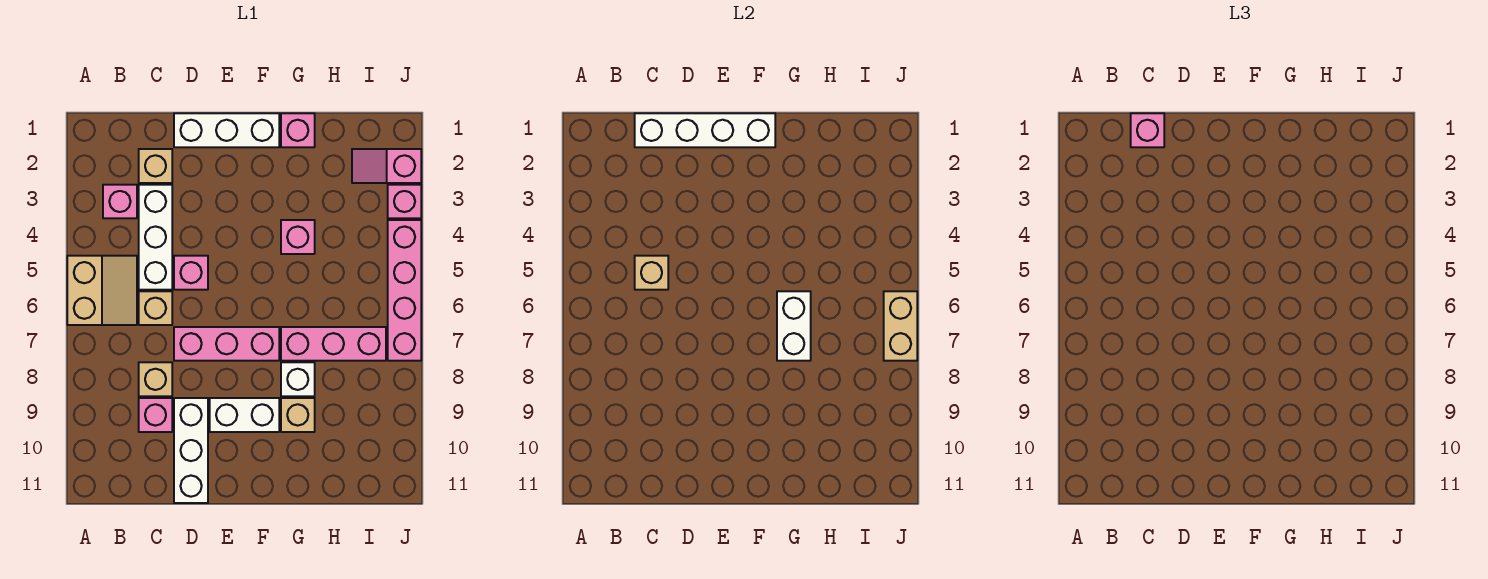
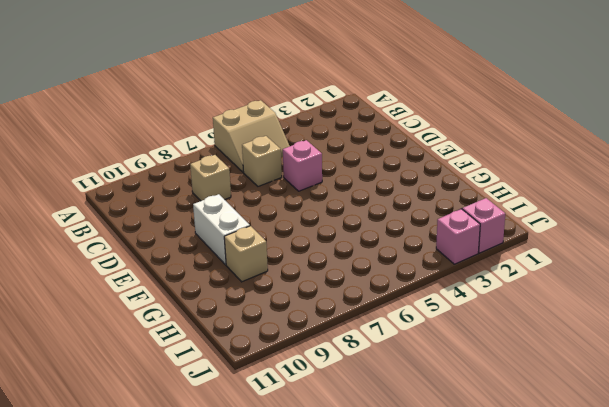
none -> pink brick B3 level 1
none -> tan brick C2 level 1
none -> white brick C3:C5 level 1

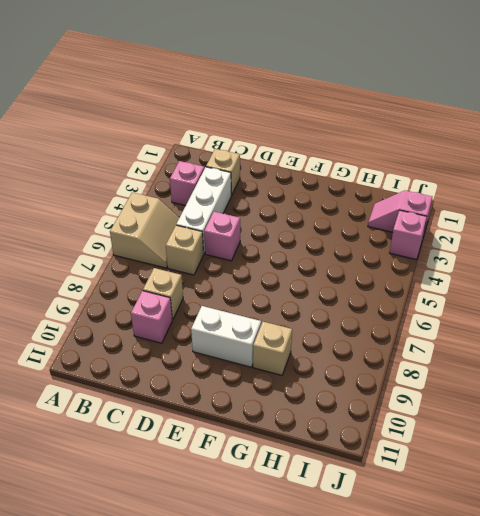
none -> white brick D1:F1 level 1
none -> pink brick D7:F7 level 1
none -> white brick D9:D11 level 1

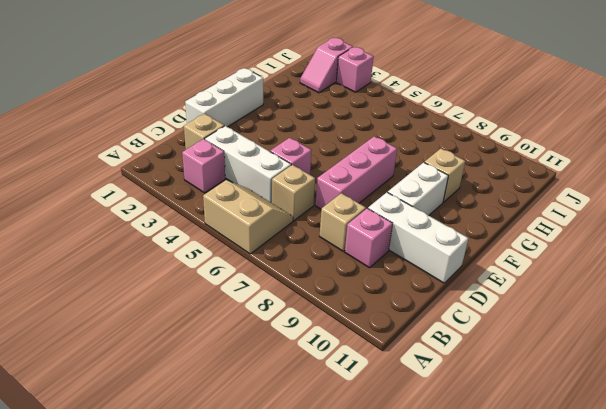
none -> pink brick G1 level 1
none -> pink brick G4 level 1
none -> pink brick G7:I7 level 1

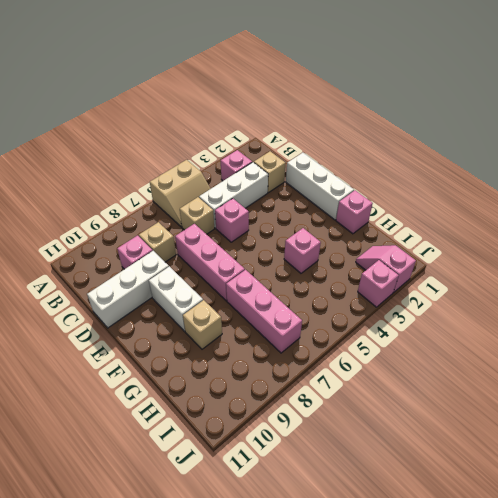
none -> white brick G8 level 1
none -> pink brick J4:J7 level 1
none -> white brick C1:F1 level 2

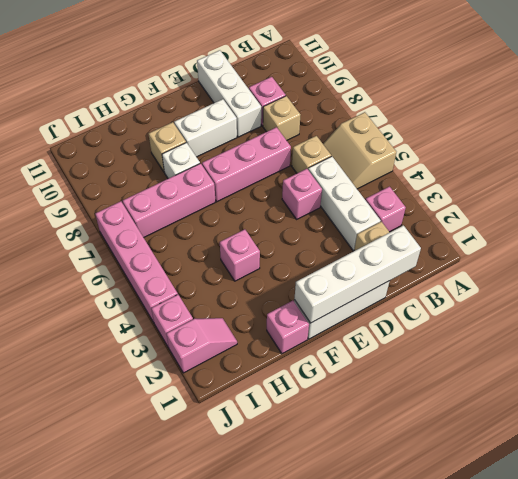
none -> tan brick C5 level 2
none -> white brick G6:G7 level 2
none -> tan brick J6:J7 level 2

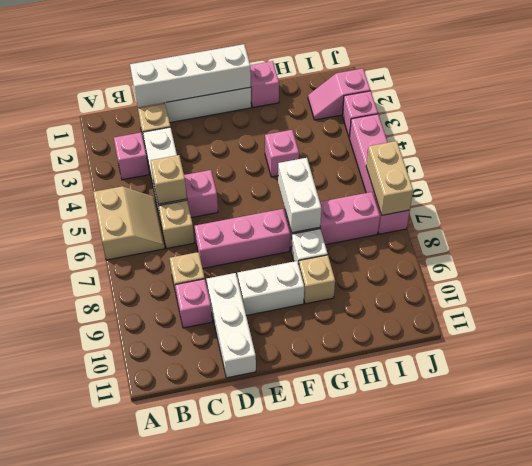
none -> pink brick C1 level 3

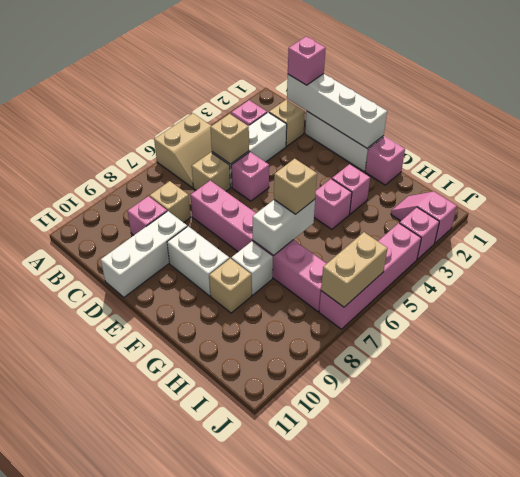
pink brick G3 level 1 -> none
tan brick G6 level 3 -> none

